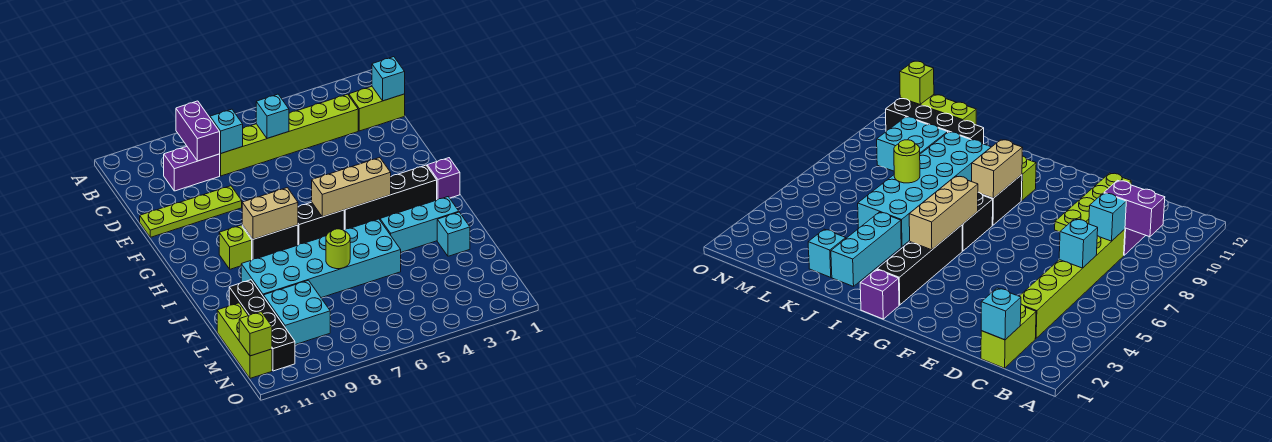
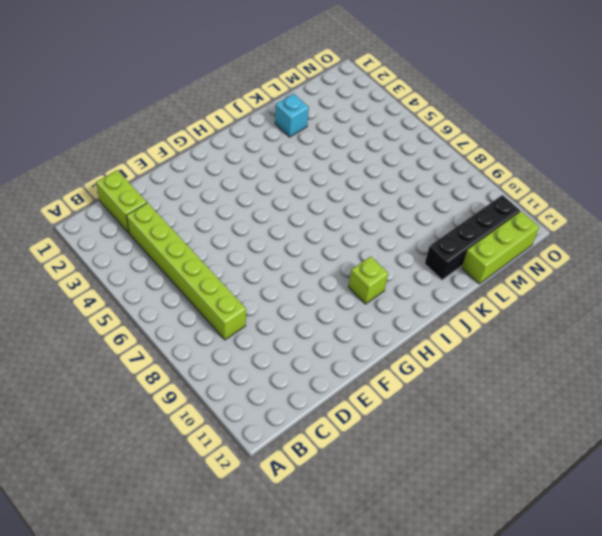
none -> purple brick C9:C10 level 1
none -> lime plate E9:E12 level 1
none -> purple brick H1 level 1

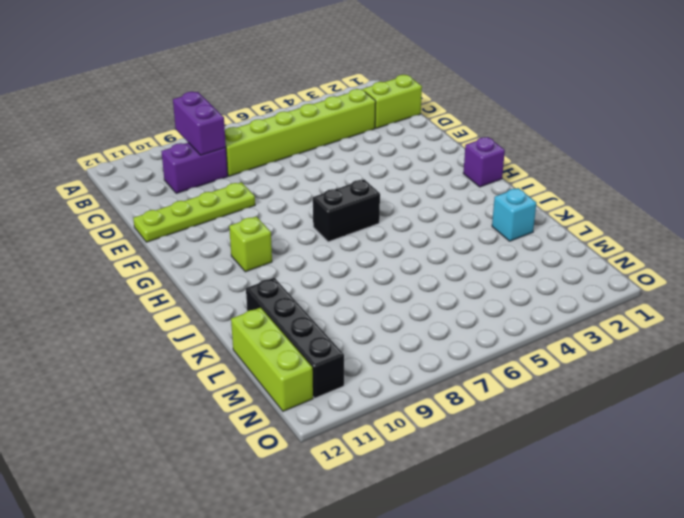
none -> black brick H2:H5 level 1
none -> black brick H8:H9 level 1
none -> cyan brick J2:J4 level 1

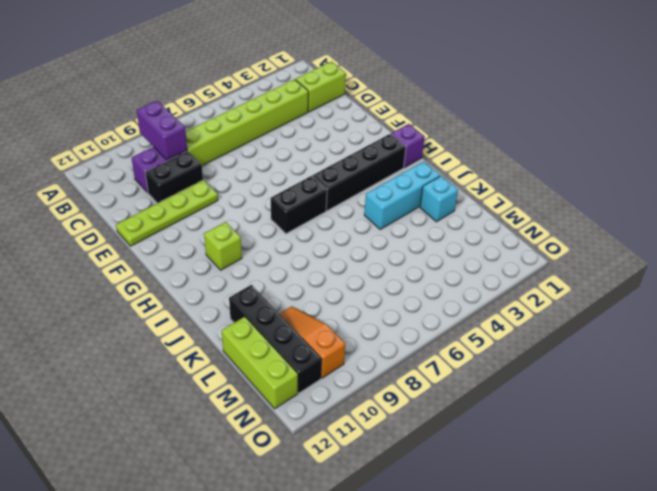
black brick D9:D10 level 1 -> black brick H8:H9 level 1
orange slope L10:N10 level 1 top N -> cyan brick L9:M10 level 1
none -> cyan brick J5:K10 level 1
none -> cyan brick C1 level 2
none -> cyan brick C6 level 2

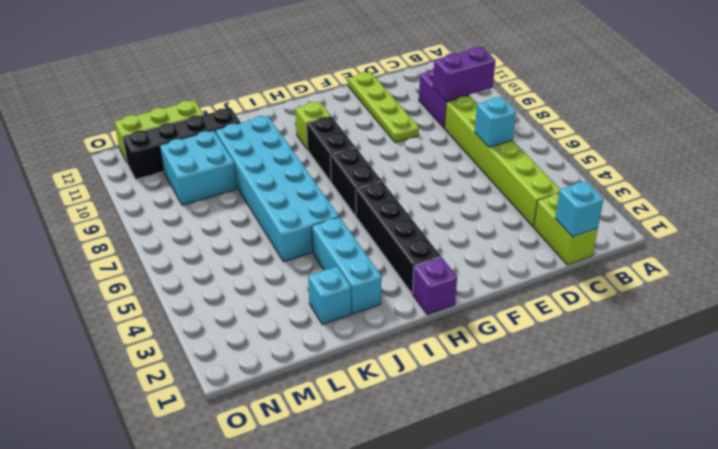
none -> cyan brick C8 level 2
none -> tan brick H4:H6 level 2
none -> tan brick H8:H9 level 2

